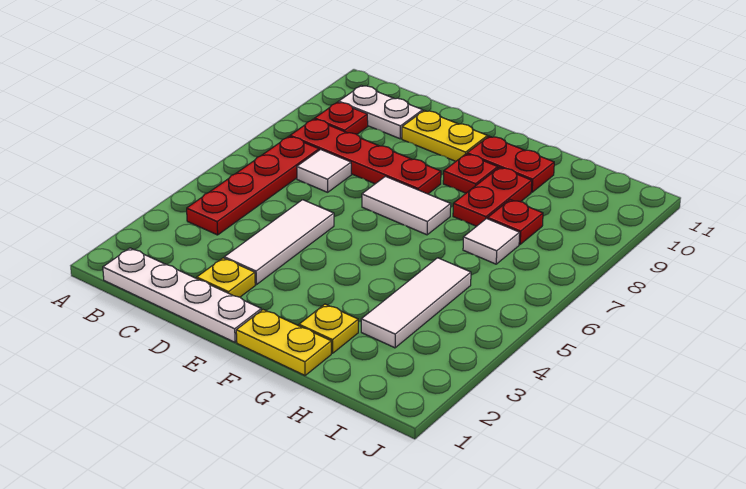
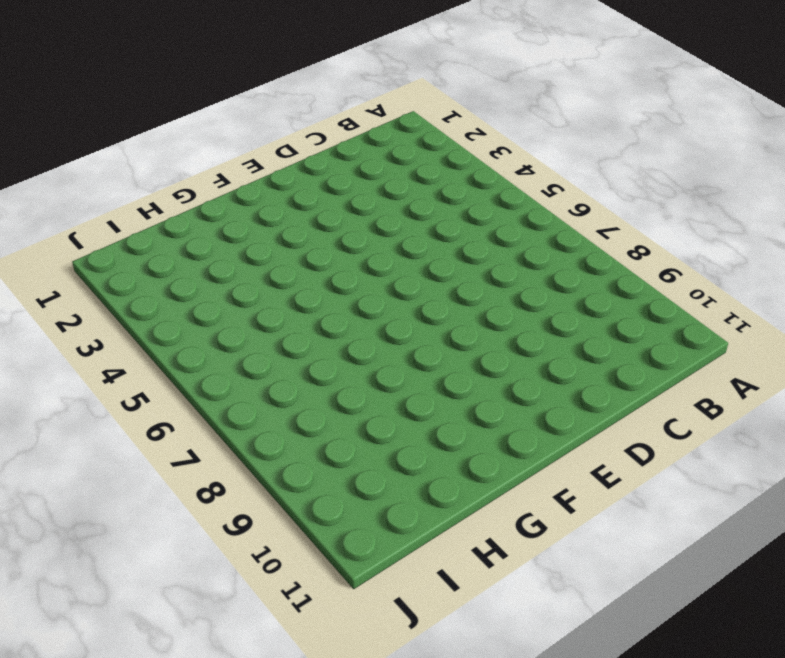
none -> white plate B1:E1 level 1
none -> red plate B4:B7 level 1
none -> red plate B8:E8 level 1

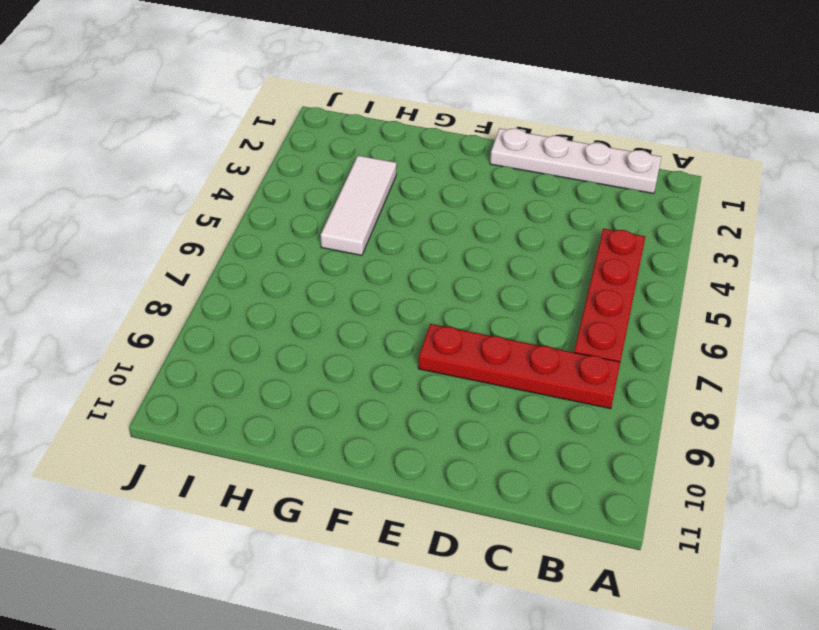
none -> red plate B9 level 1
none -> white plate B10:C10 level 1
none -> white tile C7 level 1

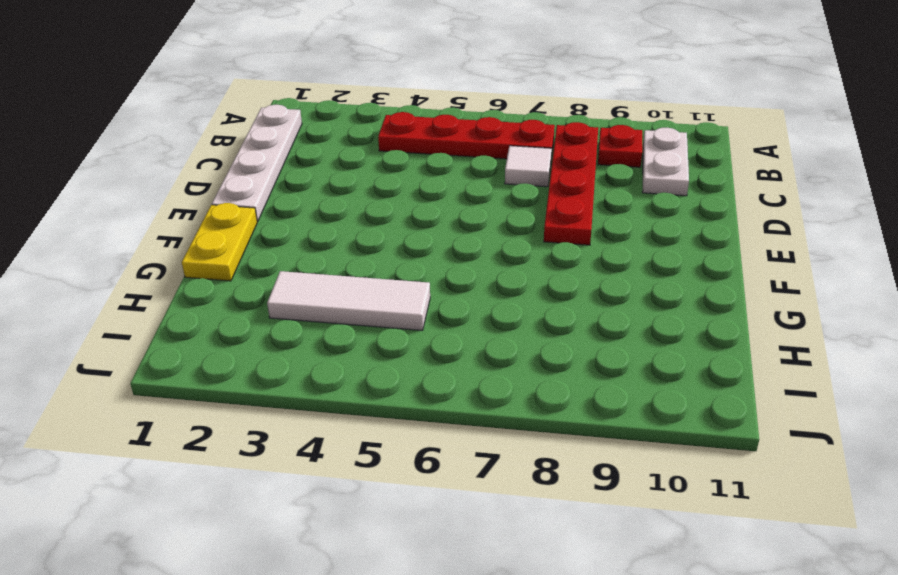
none -> yellow plate D2 level 1
none -> white tile D3:D5 level 1
none -> yellow plate D10:E10 level 1

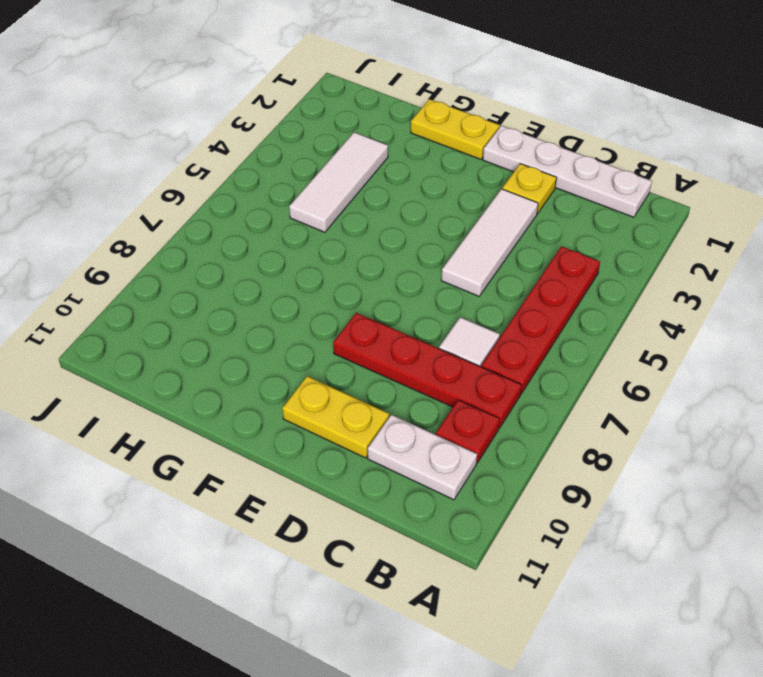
none -> white tile E7:F7 level 1
none -> red plate F9 level 1
none -> red plate F10:G10 level 1

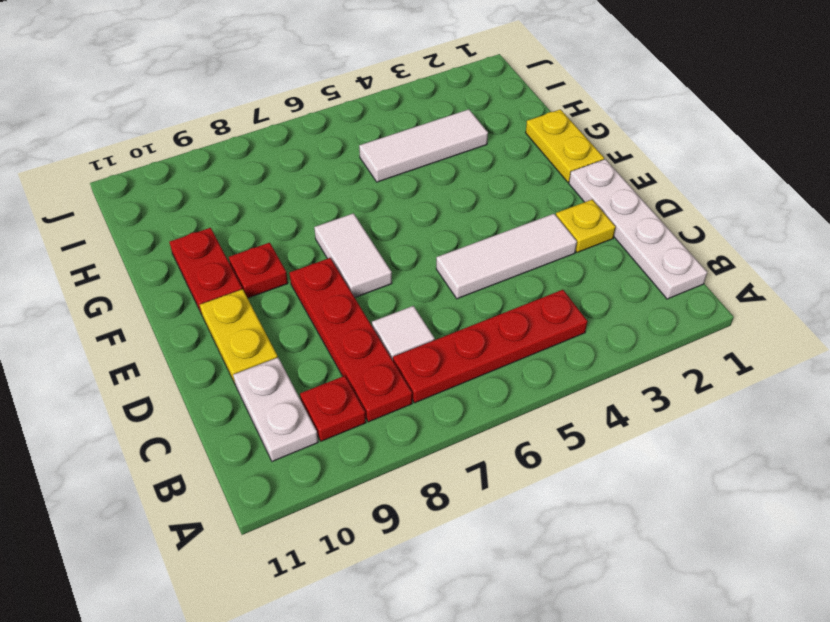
none -> yellow plate G2 level 1
none -> red plate G8:G9 level 1
none -> white tile H7 level 1

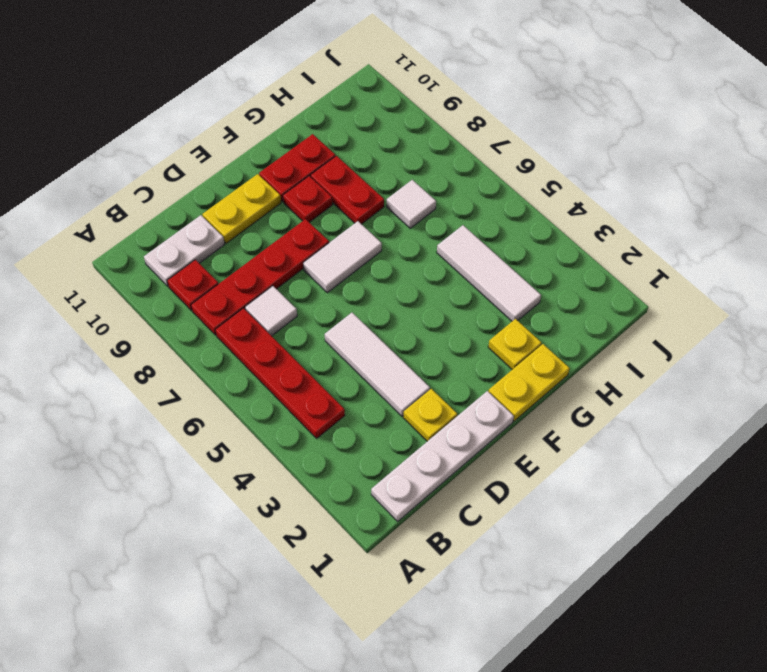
none -> red plate H8 level 1

